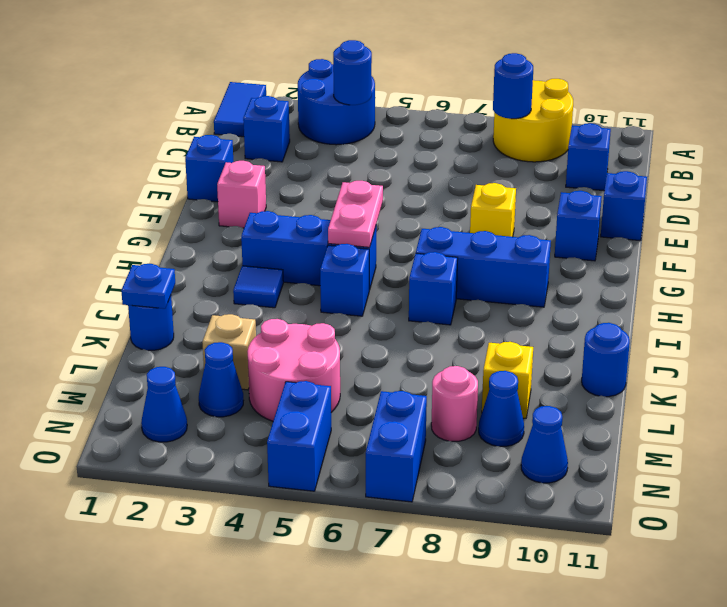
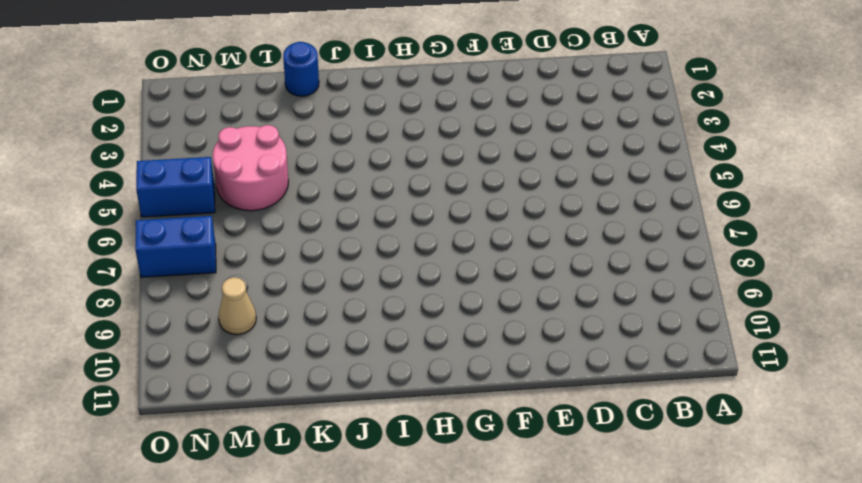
tan cone M9 level 1 -> blue cone M9 level 1
none -> blue tile A1:B1 level 1
none -> blue round brick A3:B4 level 1
none -> yellow round brick A8:B9 level 1
none -> blue brick C2 level 1

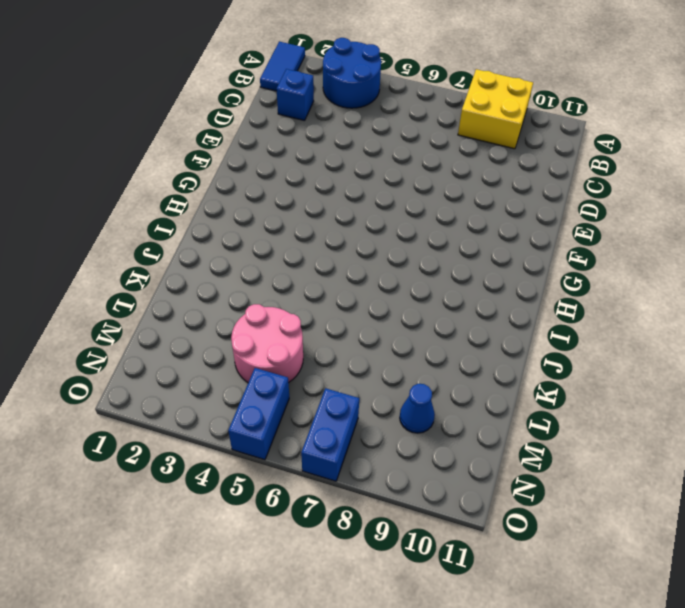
yellow brick A8:B9 level 1 -> yellow round brick A8:B9 level 1
none -> blue brick C10 level 1
none -> blue brick E1 level 1
none -> blue brick E11 level 1
none -> pink brick F2 level 1

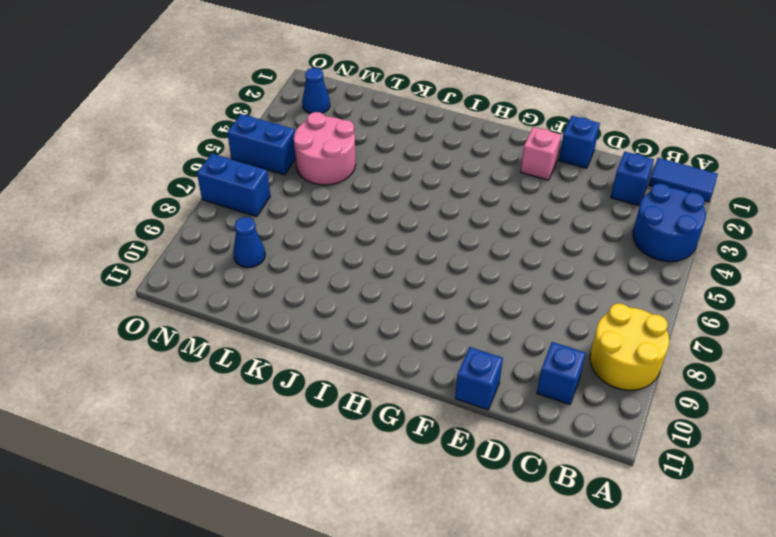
none -> yellow brick F8 level 1
none -> blue brick F10 level 1
none -> blue brick H3:H5 level 1
none -> blue brick H7:H9 level 1

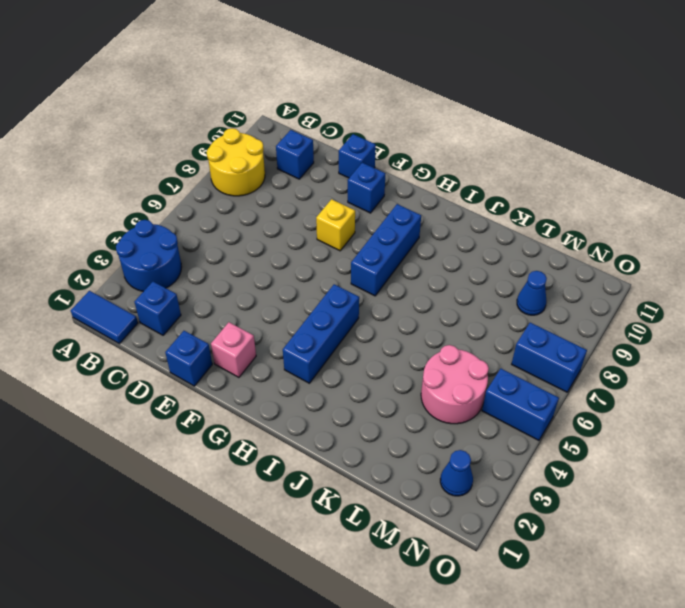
none -> blue tile I3 level 1
none -> blue brick I5 level 1
none -> blue brick I7 level 1
none -> blue round brick K1 level 1

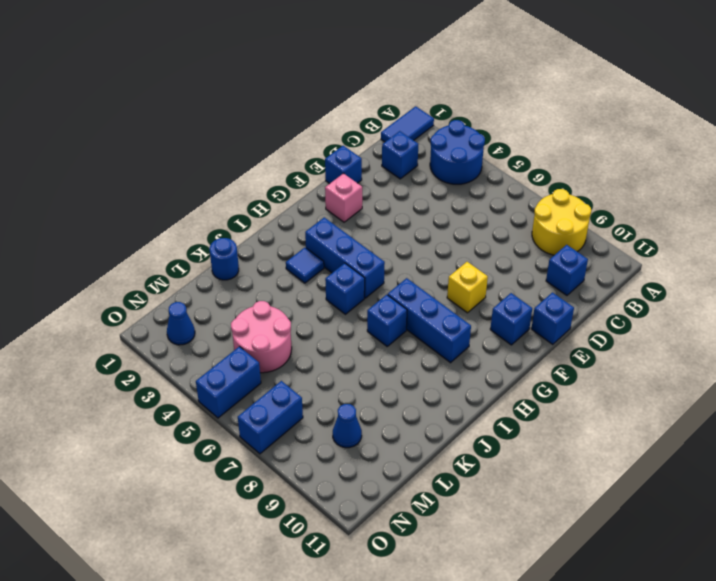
none -> blue round brick K11 level 1
none -> tan brick L3 level 1
none -> yellow brick L9 level 1
none -> blue cone M3 level 1

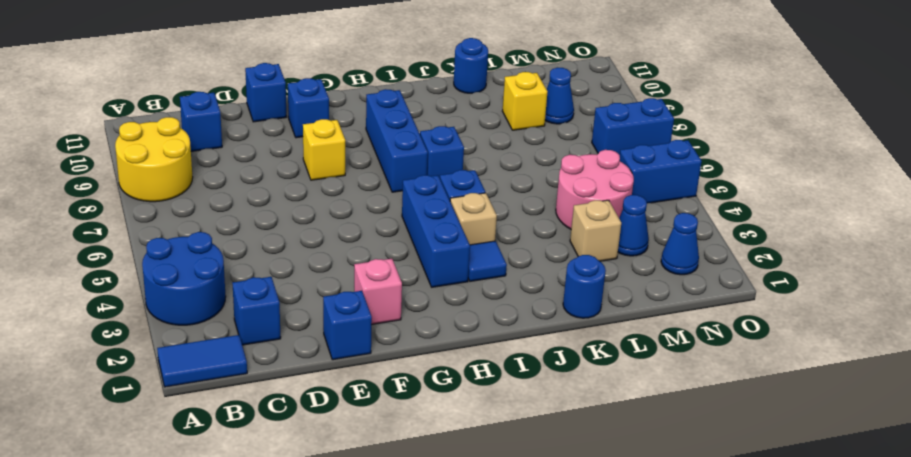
tan brick I4 level 1 -> none
none -> pink round brick M8 level 1
none -> blue cone N10 level 1
none -> blue round brick B4 level 2
none -> blue round brick B8 level 2

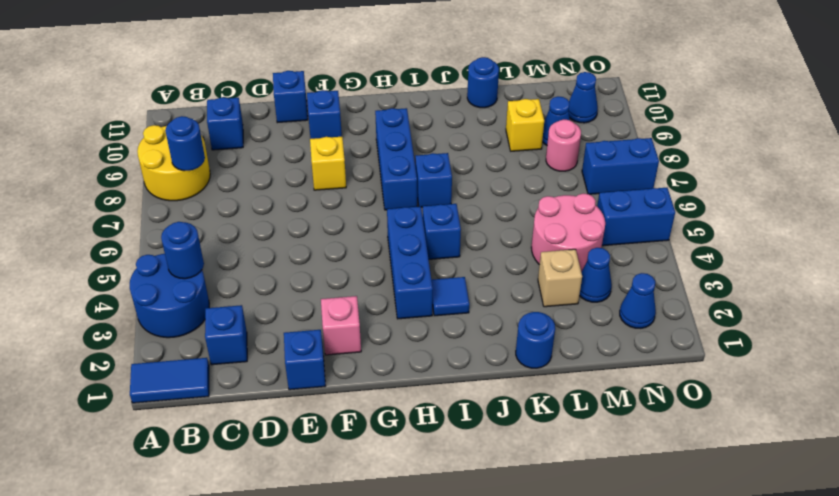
none -> pink plate G5:H5 level 2
none -> blue plate K1 level 2

